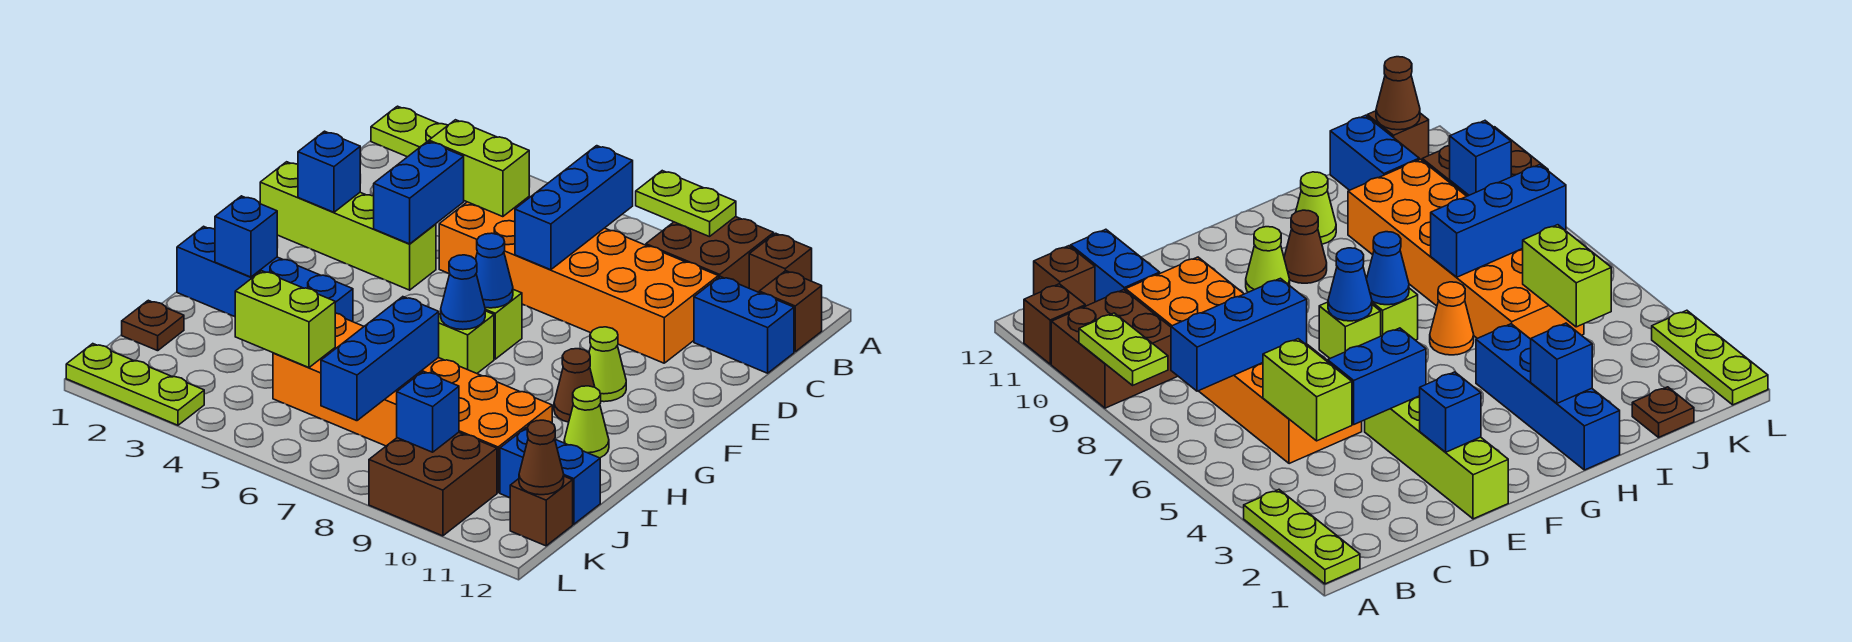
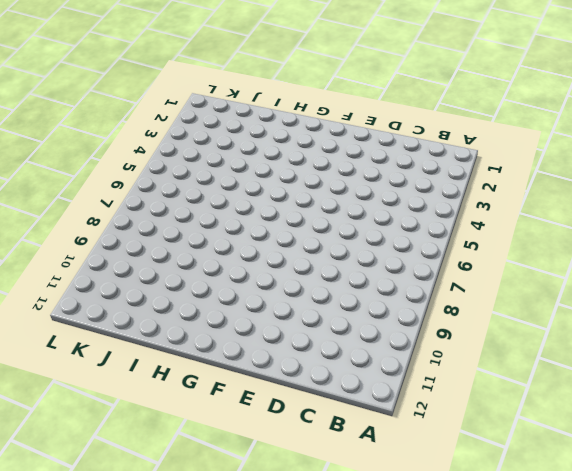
none -> lime plate A1:A3 level 1
none -> brown brick A9:B10 level 1
none -> brown brick A11 level 1
none -> brown brick B12 level 1

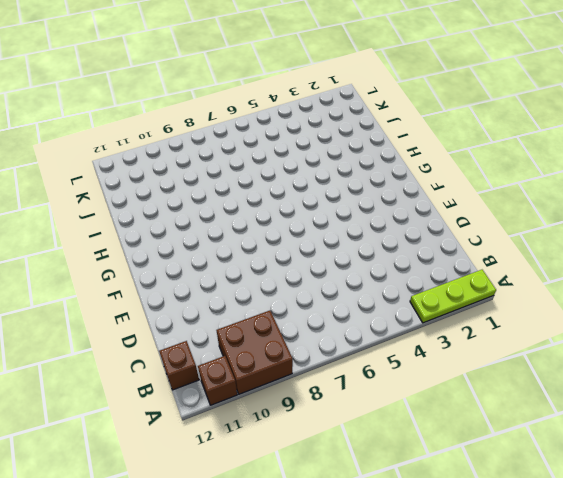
none -> orange brick C5:D10 level 1
none -> blue brick C11:C12 level 1
none -> lime brick E1:E4 level 1
none -> lime brick F7 level 1

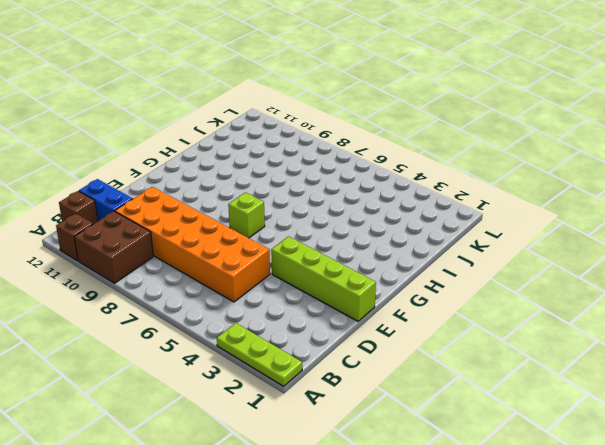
none -> lime cone F10 level 1
none -> lime brick G7 level 1
none -> brown cone G10 level 1
none -> blue brick H1:H4 level 1

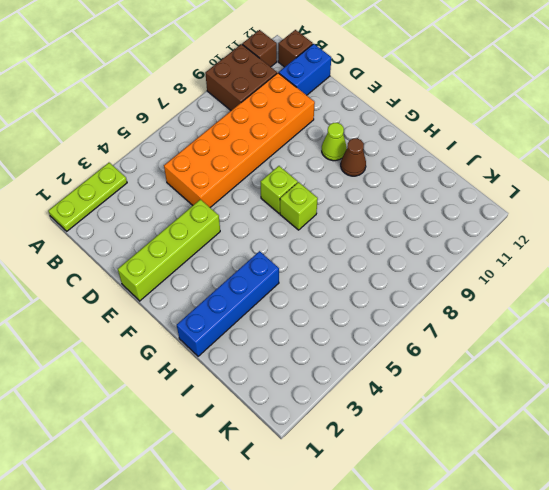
none -> orange cone H6 level 1
none -> lime cone H11 level 1
none -> orange brick I5:J10 level 1
none -> brown plate J1 level 1

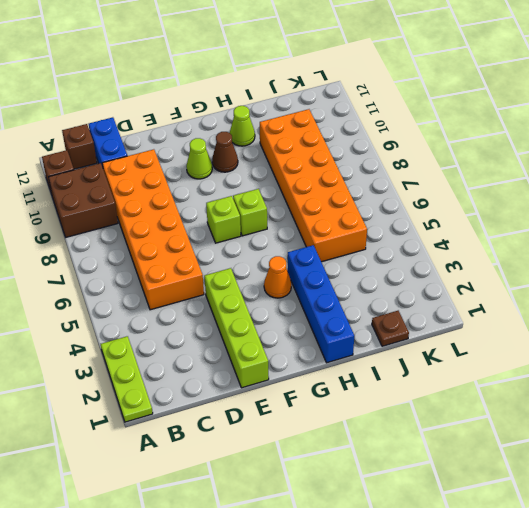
orange cone G4 level 1 -> orange cone H6 level 1
none -> blue brick J11:J12 level 1
none -> brown brick K9:L10 level 1
none -> brown brick K12 level 1
none -> lime plate L1:L3 level 1

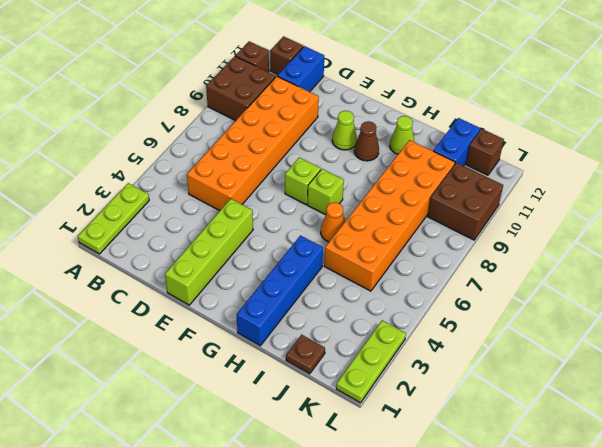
none -> lime plate A8:A9 level 2
none -> blue brick B7:D7 level 2
none -> lime brick C4:C5 level 2
none -> blue brick D4:E4 level 2

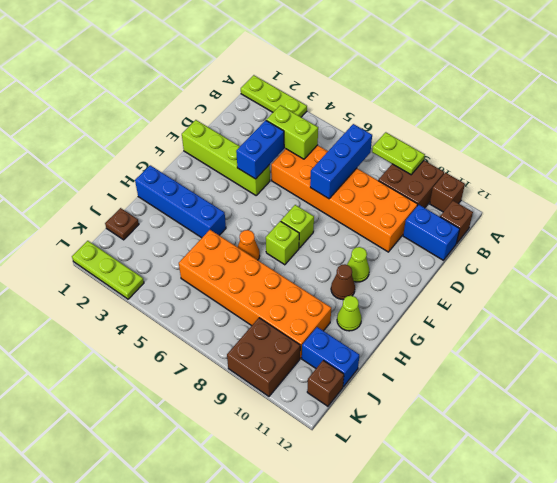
none -> blue brick E2 level 2
none -> blue cone F7 level 2
none -> blue cone G7 level 2
none -> blue brick H2 level 2

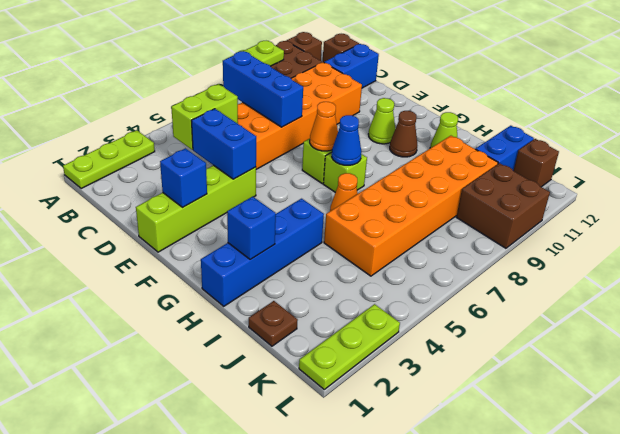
orange cone F7 level 2 -> blue cone F7 level 2
none -> blue brick I7:K7 level 2
none -> lime brick J4:J5 level 2
none -> blue brick K9 level 2
none -> brown cone K12 level 2

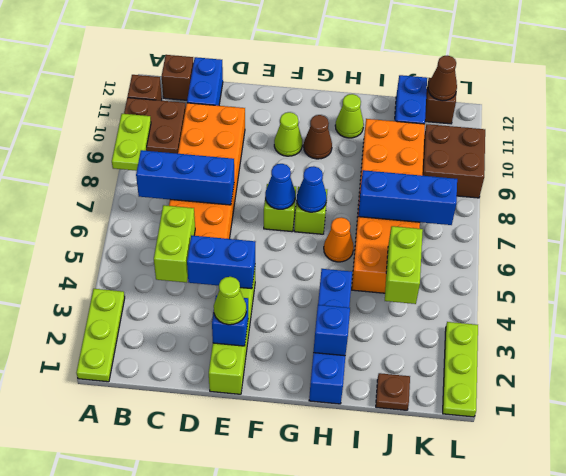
lime cone E2 level 3 -> none
none -> blue brick K9 level 2

